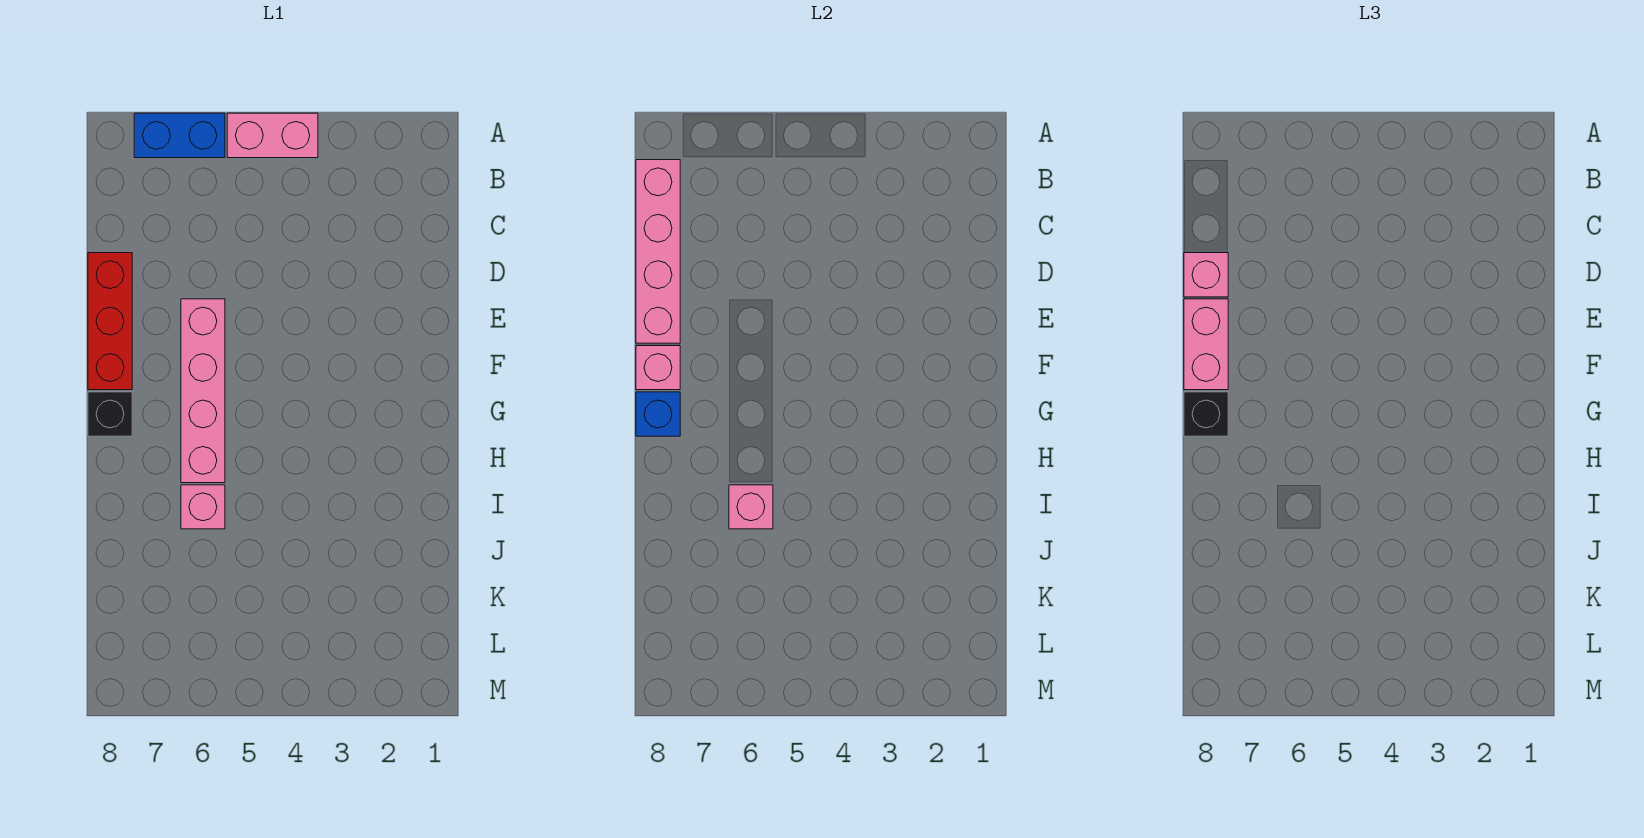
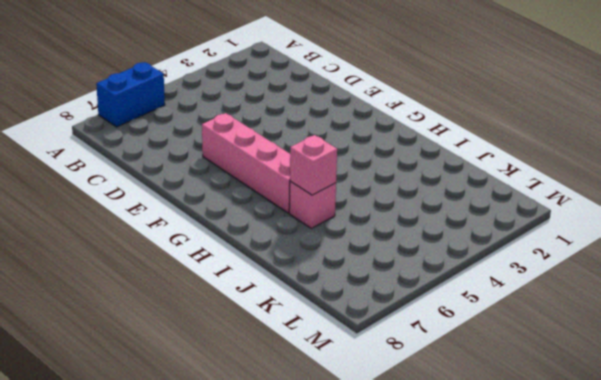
none -> pink brick A4:A5 level 1
none -> red brick D8:F8 level 1
none -> black brick G8 level 1

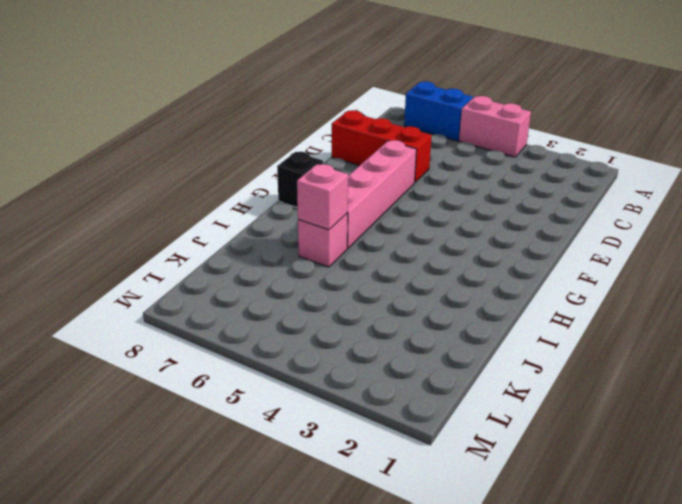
red brick D6:D8 level 1 -> red brick D8:F8 level 1
none -> pink brick B8:E8 level 2
none -> pink brick F8 level 2
none -> blue brick G8 level 2

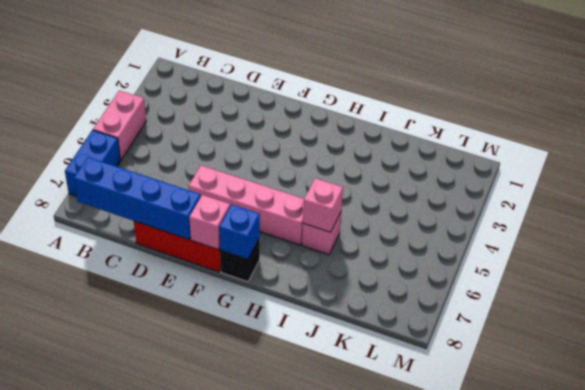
blue brick B8:E8 level 2 -> pink brick B8:E8 level 2
none -> pink brick D8 level 3
none -> pink brick E8:F8 level 3
none -> black brick G8 level 3

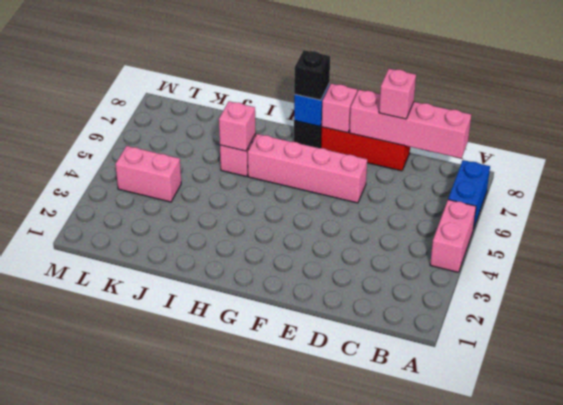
pink brick K4:L4 level 1 -> pink brick E8:F8 level 3

